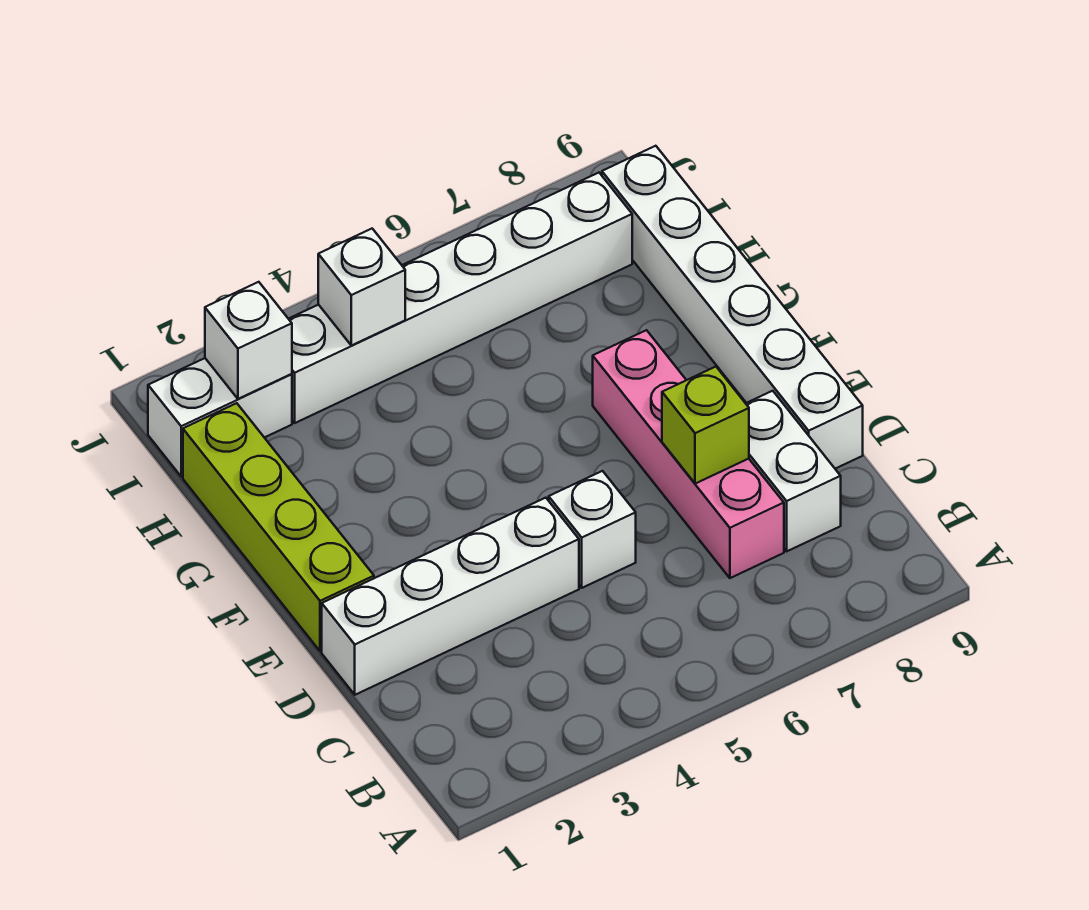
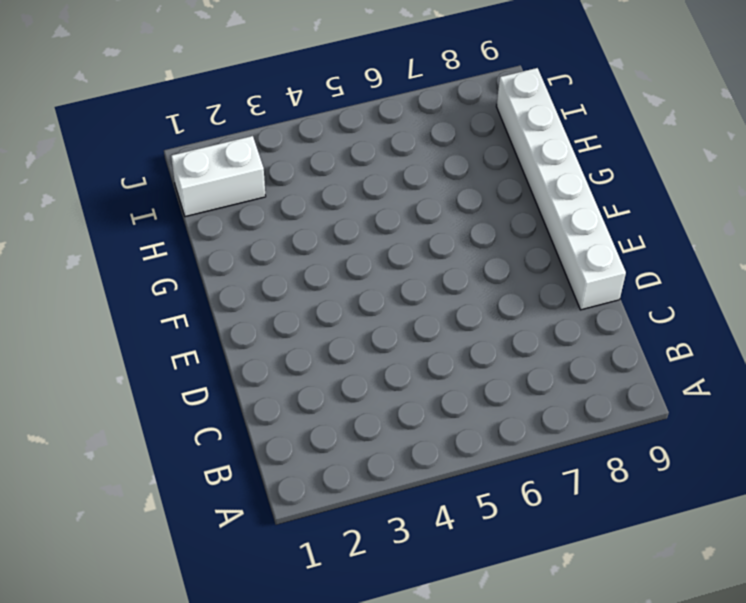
none -> pink brick C7:F7 level 1
none -> white brick C8:D8 level 1

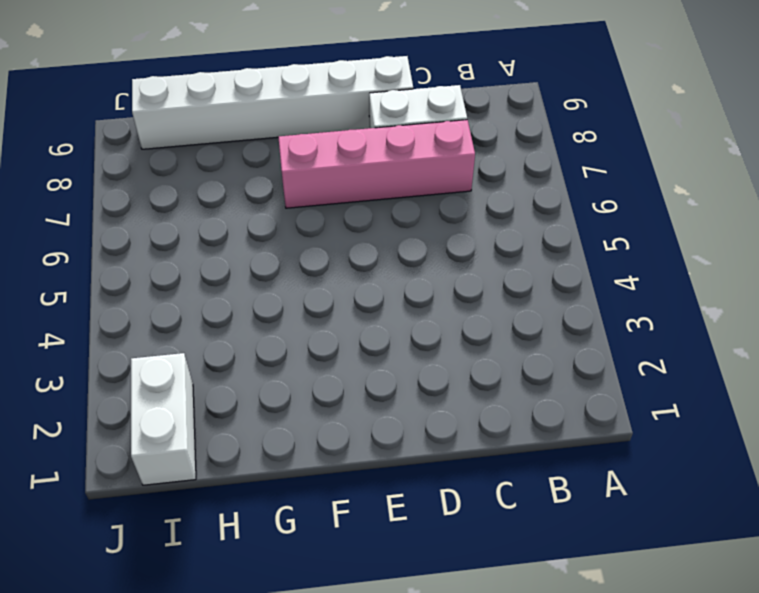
none -> white brick D1:D4 level 1
none -> white brick D5 level 1

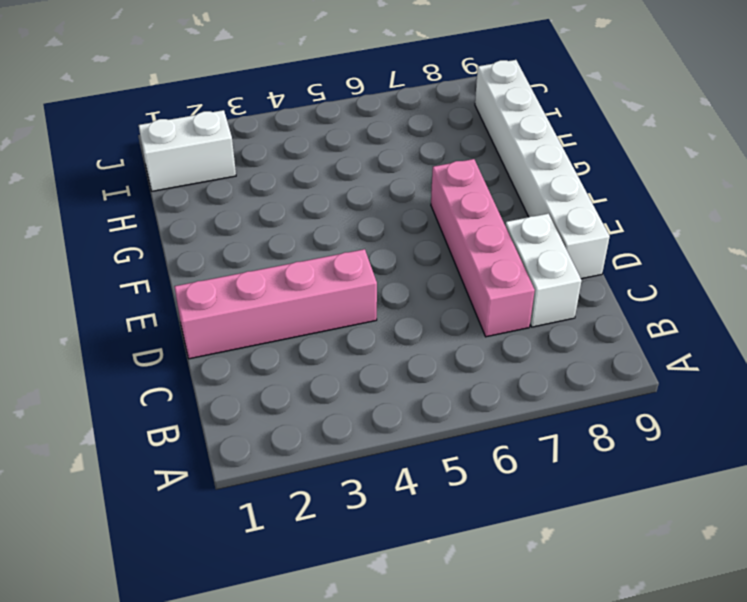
pink brick D1:D4 level 1 -> white brick D1:D4 level 1
none -> white brick D5 level 1
none -> lime brick E1:H1 level 1

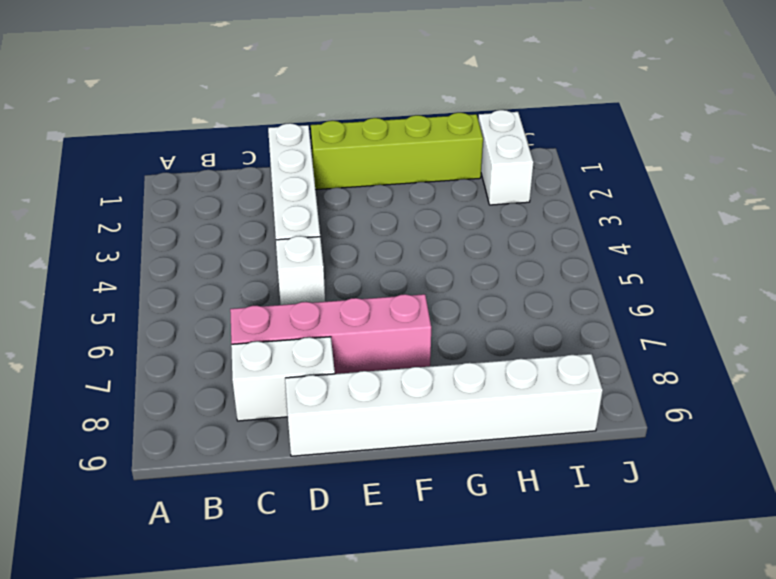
none -> white brick I3:I8 level 1
none -> lime brick D7 level 2

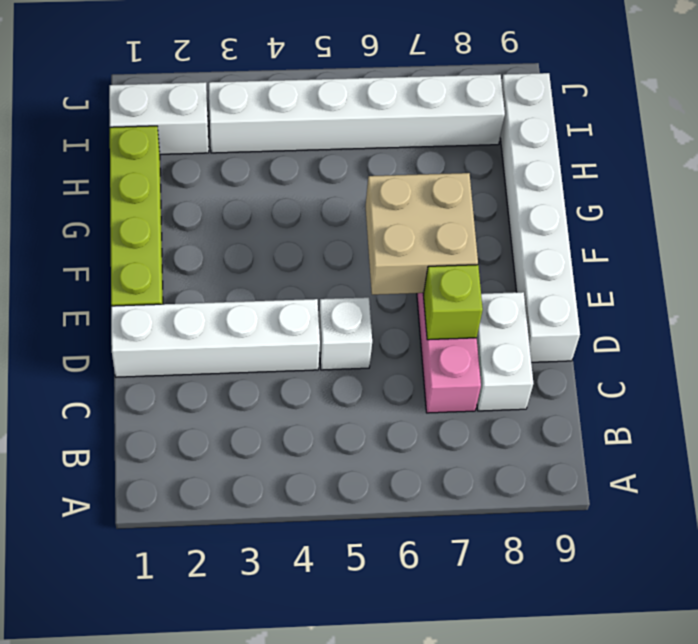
tan brick E6:F7 level 2 -> none
none -> white brick I2 level 2
none -> white brick I4 level 2

